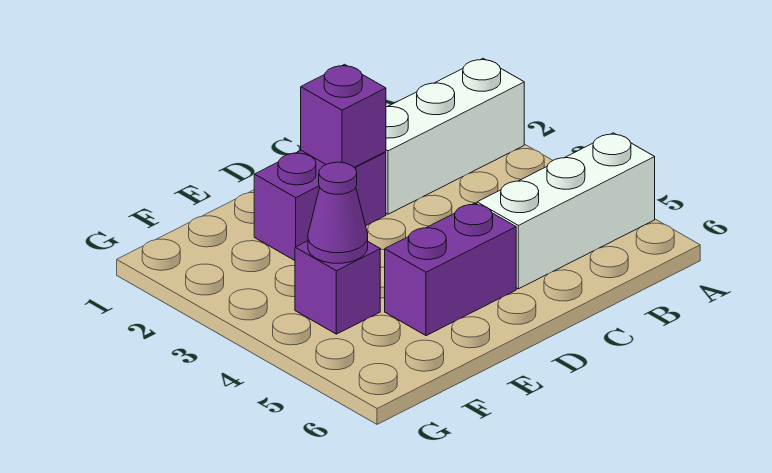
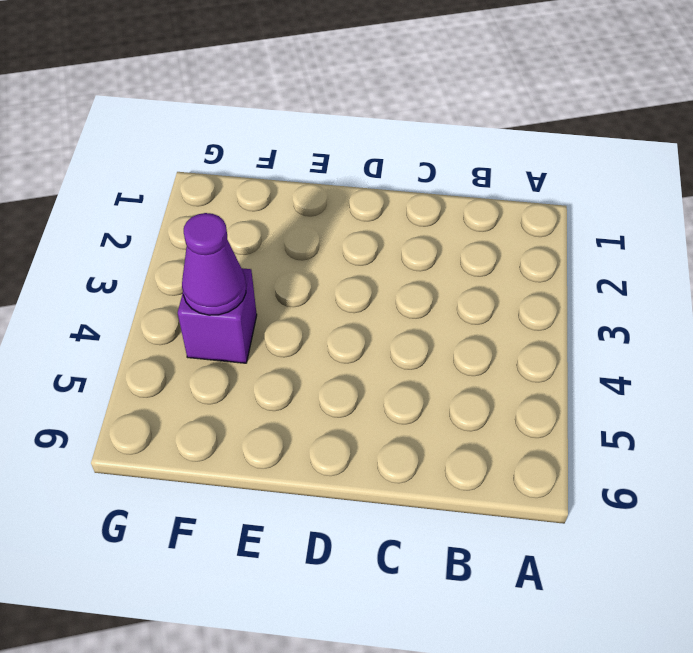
none -> white brick A2:C2 level 1
none -> white brick A5:C5 level 1

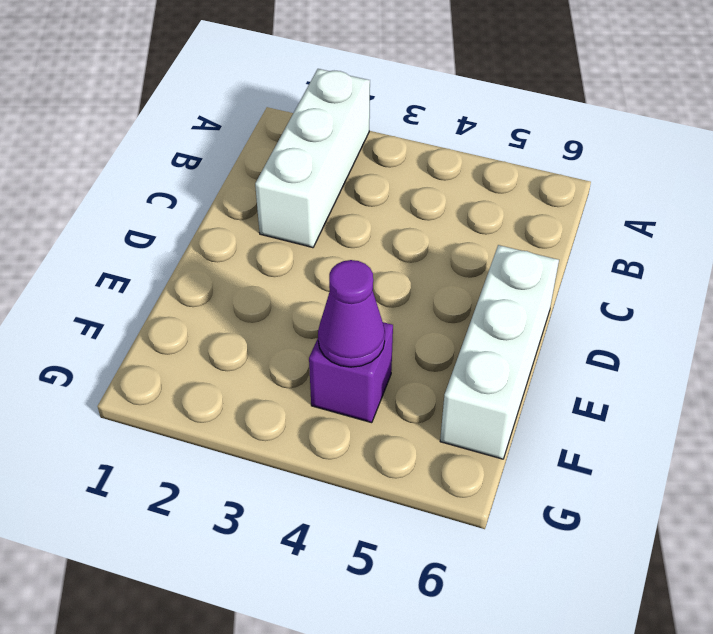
white brick D6:F6 level 1 -> white brick A5:C5 level 1
none -> purple brick D2:E2 level 1
none -> purple brick D5:E5 level 1

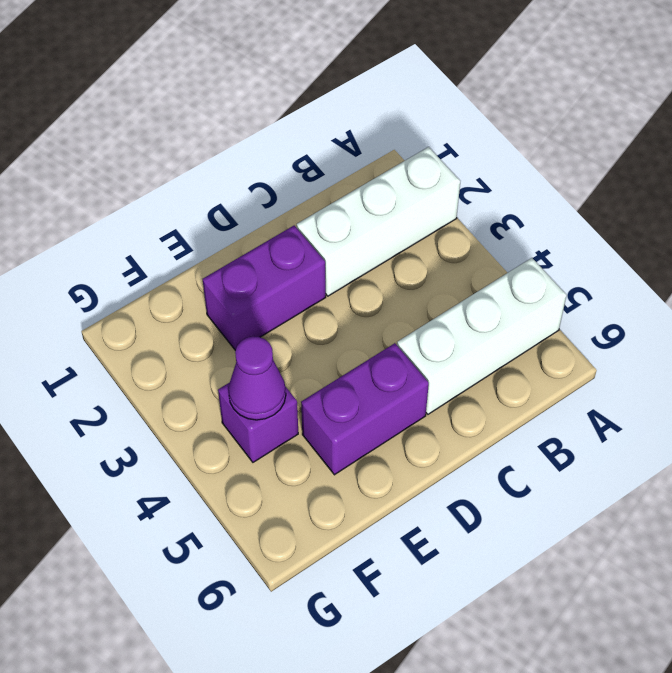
none -> purple brick D2 level 2

